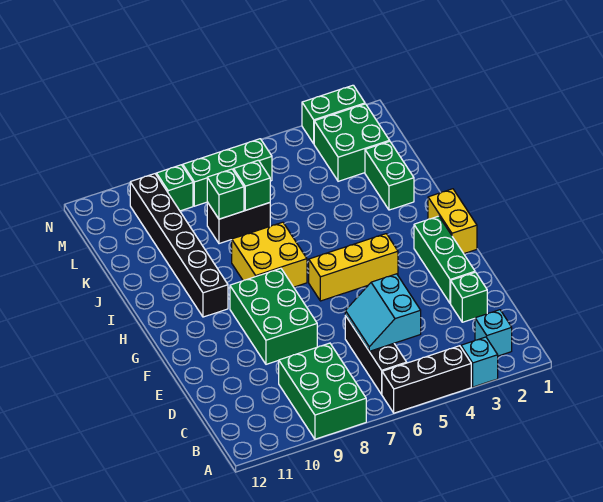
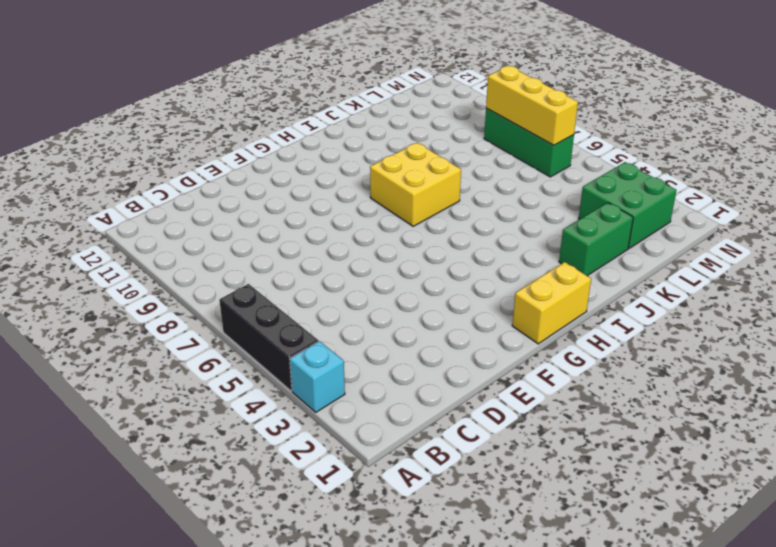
yellow brick M6:M8 level 2 -> yellow brick G4:G6 level 1
none -> green brick A8:C9 level 1
none -> cyan brick B2 level 1
none -> black brick B6:D6 level 1

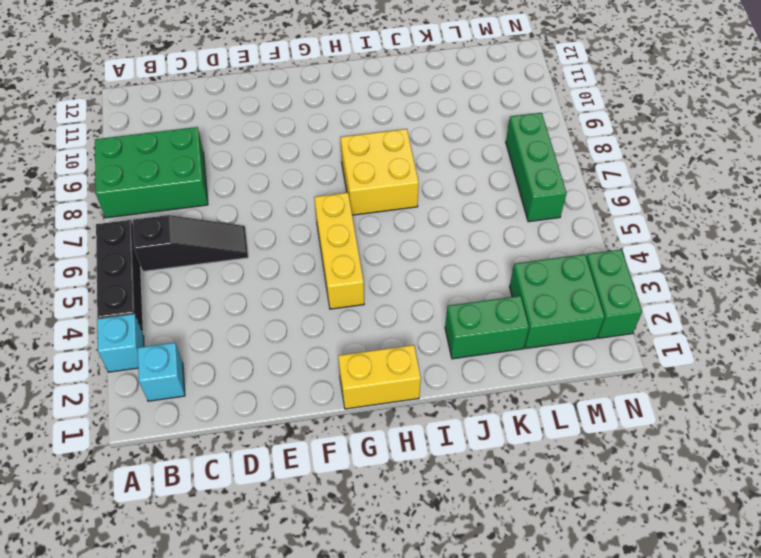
black slope B6:D6 level 1 top B -> black brick B6:D6 level 1
none -> green brick D2 level 1
none -> green brick E2:G2 level 1
none -> green brick E8:G9 level 1

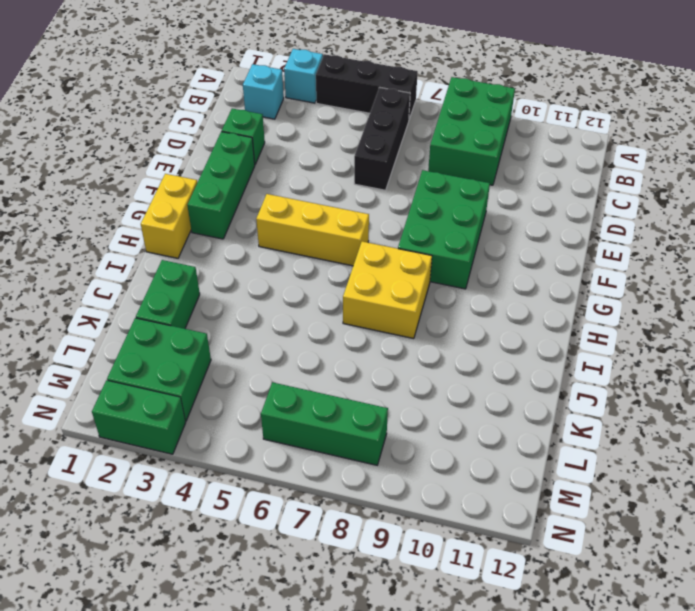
none -> black brick H10:M10 level 1
none -> black brick K7:K8 level 1
none -> green brick M9 level 1

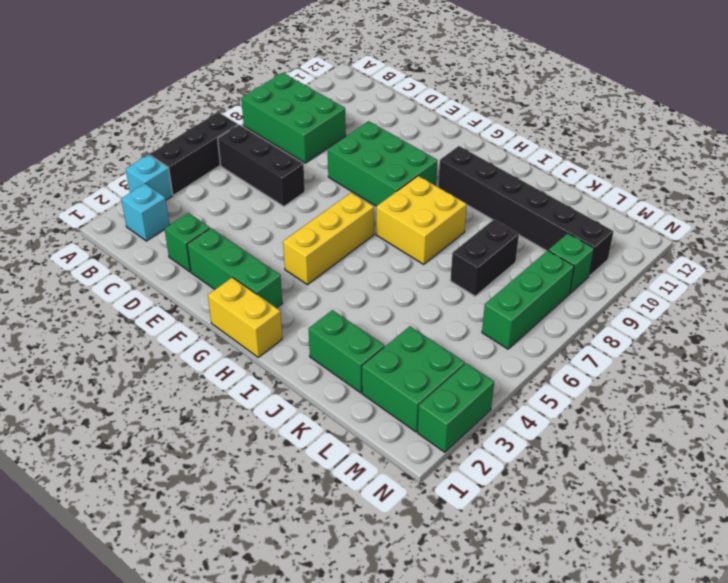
none -> cyan slope C5:D6 level 2 top 5
none -> green brick K7 level 2
none -> green brick K8 level 2

